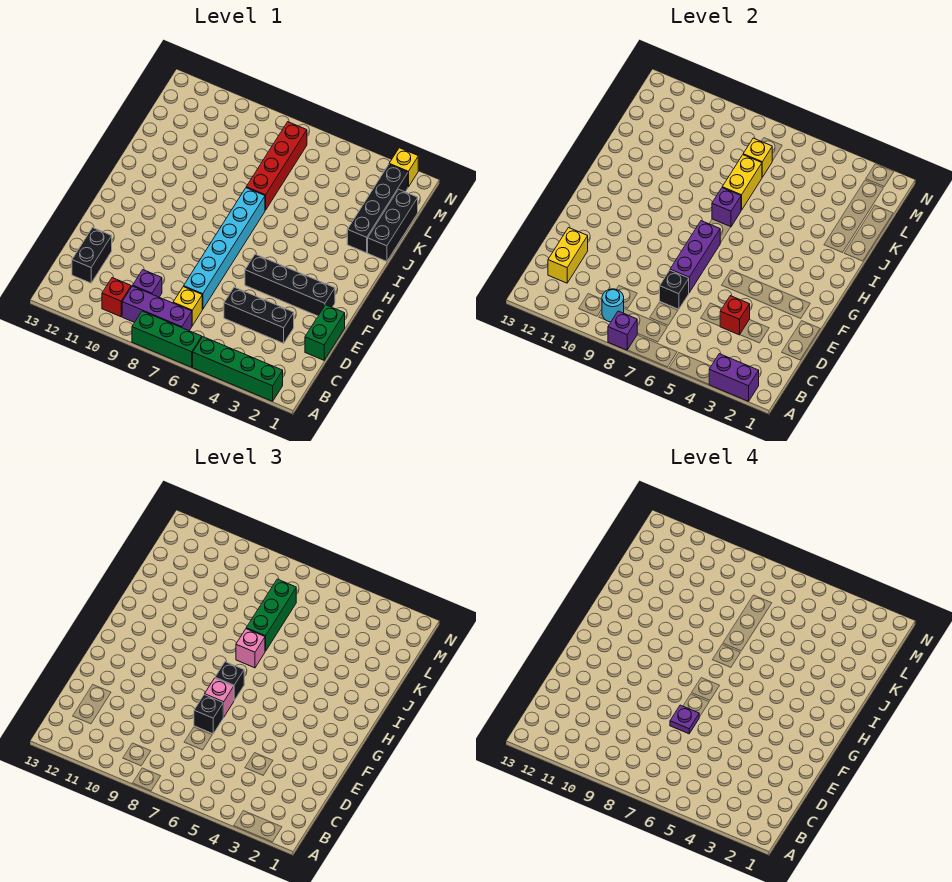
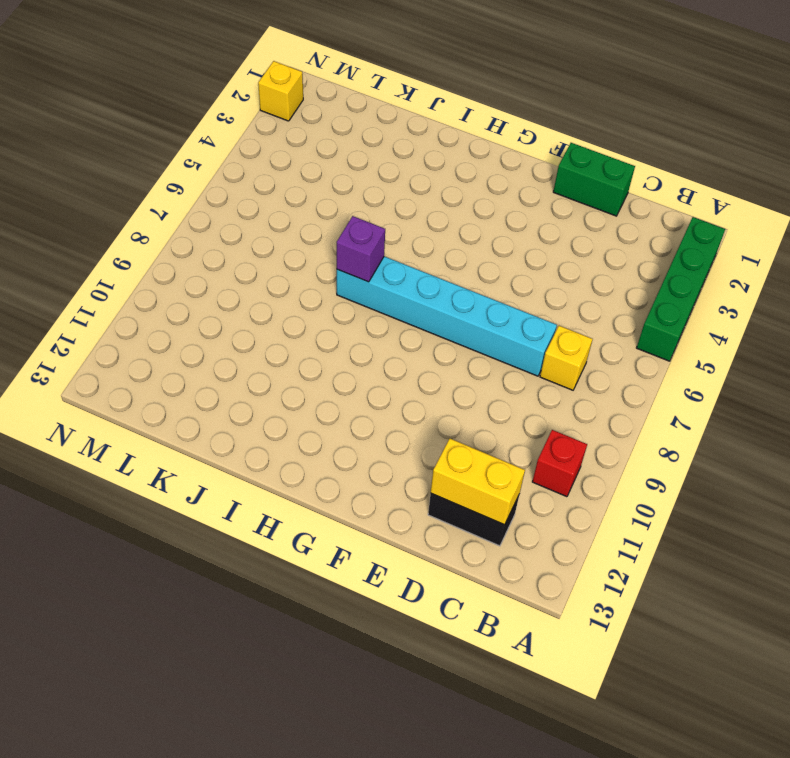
none -> green brick A6:A8 level 1
none -> purple brick B7:B9 level 1
none -> purple brick C9 level 1
none -> black brick D3:D5 level 1

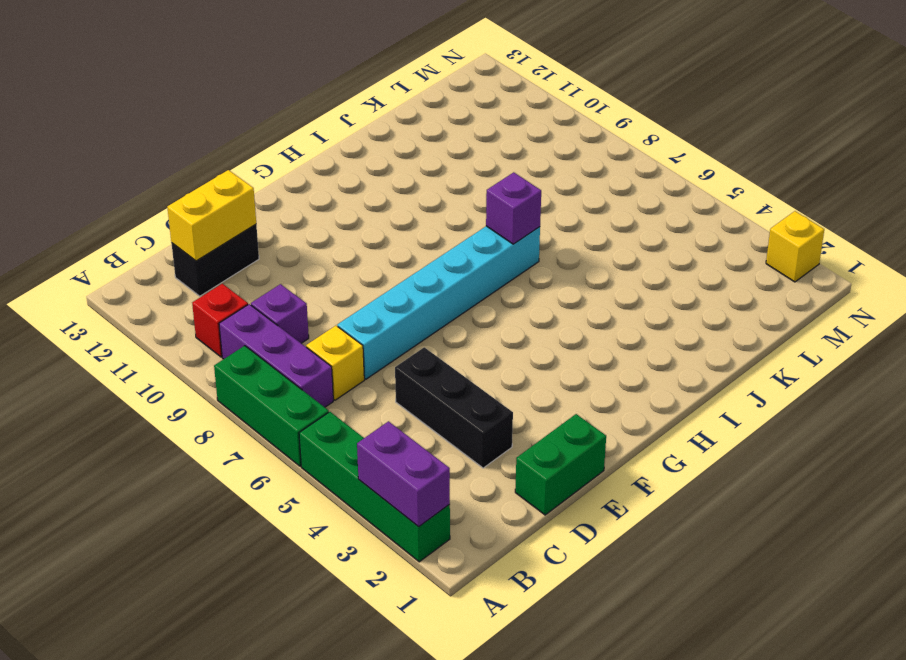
none -> black brick F2:F5 level 1
none -> black brick J1:L1 level 1
none -> black brick J2:M2 level 1
none -> red brick J7:M7 level 1

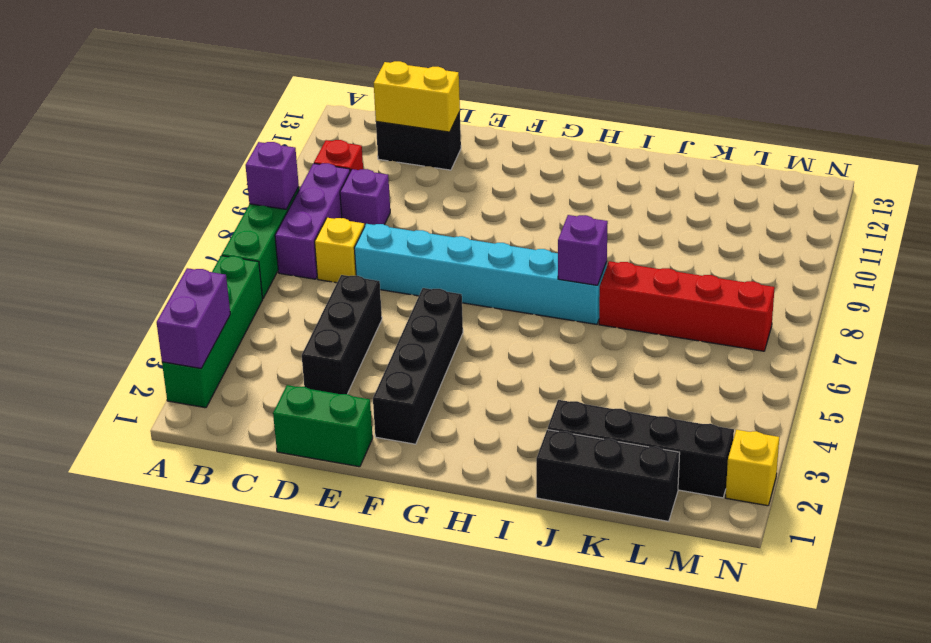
none -> cyan round brick B9 level 2
none -> red brick D4 level 2
none -> black brick D7 level 2
none -> purple brick E7:G7 level 2

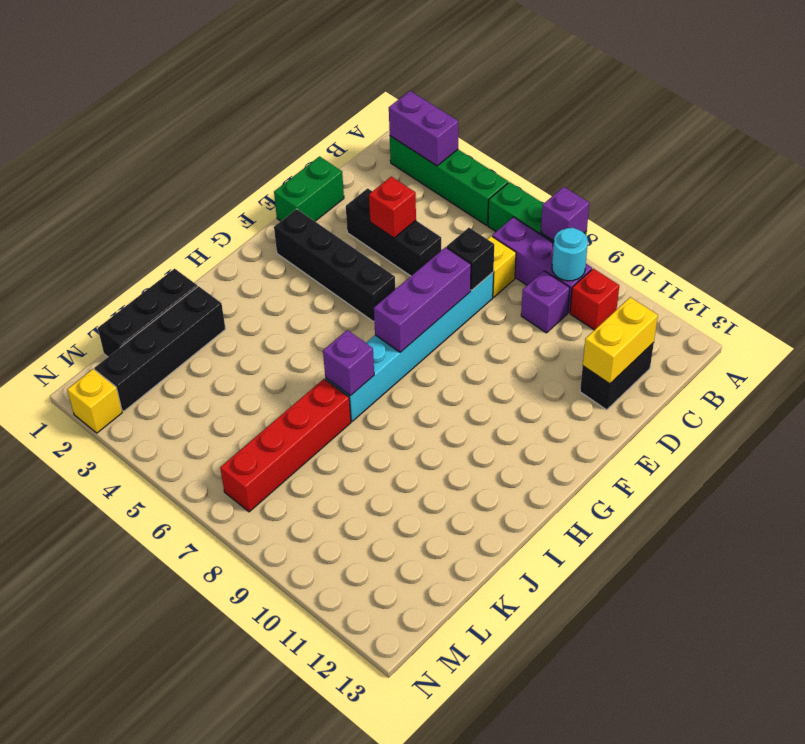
none -> yellow brick J7:K7 level 2
none -> yellow brick L7 level 2
none -> black brick E7 level 3
none -> pink brick F7 level 3

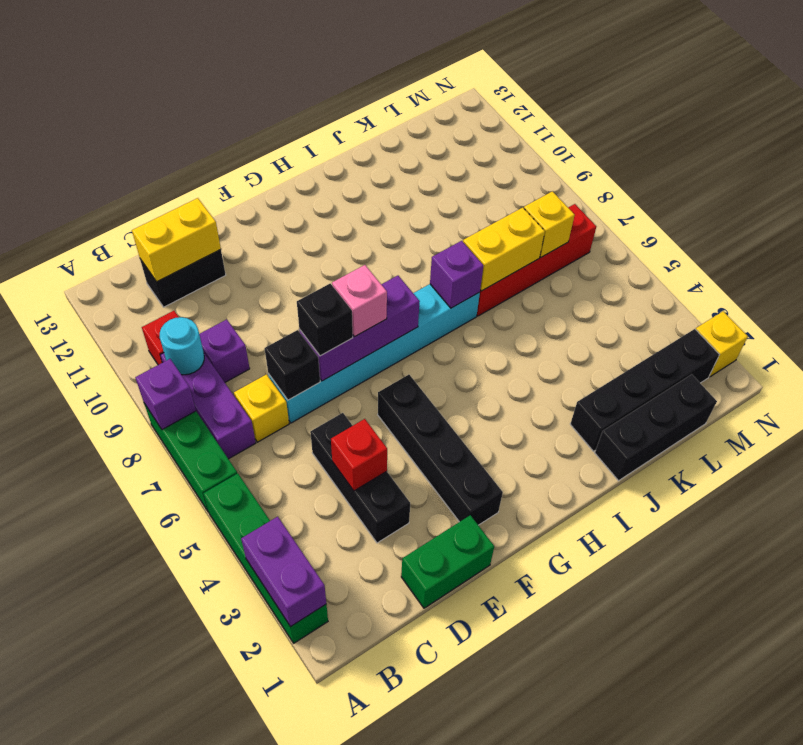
none -> black brick G7 level 3
none -> pink brick I7 level 3
none -> green brick J7:L7 level 3
none -> purple plate E7 level 4

